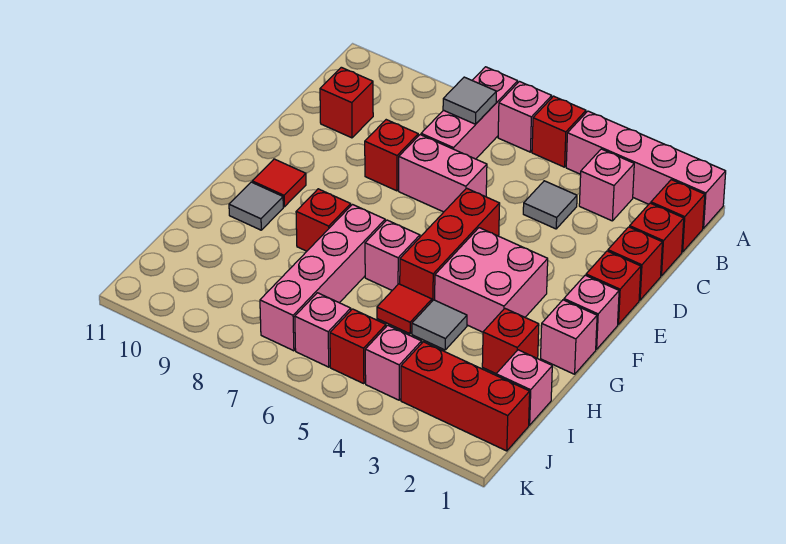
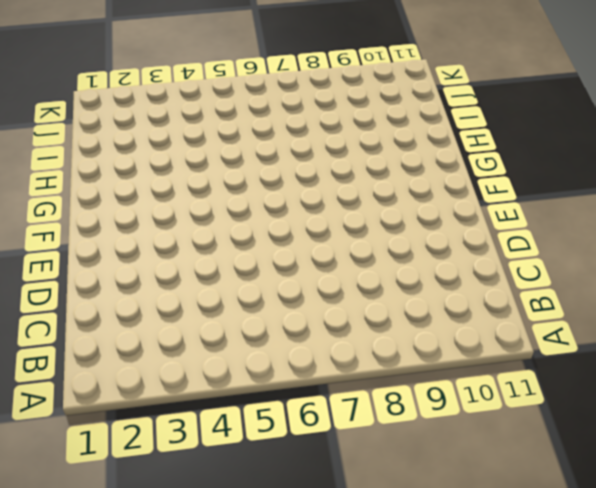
none -> pink brick A1:A4 level 1
none -> red brick A5 level 1
none -> pink brick A6 level 1
none -> pink brick A7:C7 level 1

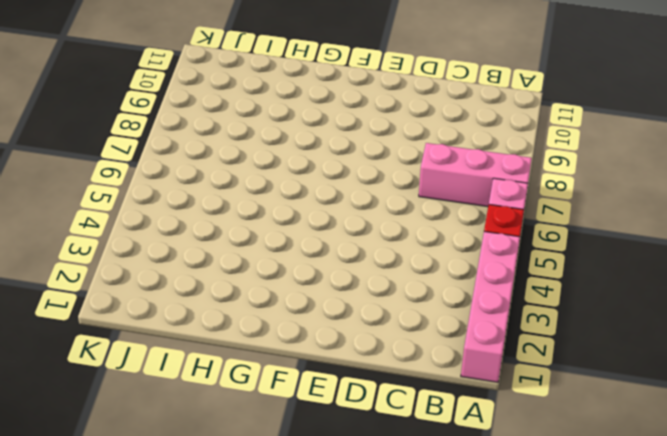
none -> red brick B1 level 1
none -> pink brick B3 level 1
none -> red brick C1 level 1
none -> grey tile C4 level 1

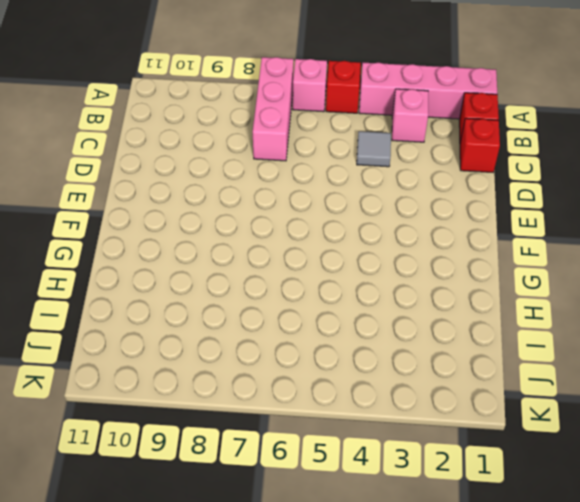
none -> red brick C10 level 1
none -> red brick D1 level 1
none -> pink brick D6:D7 level 1
none -> red brick D8 level 1

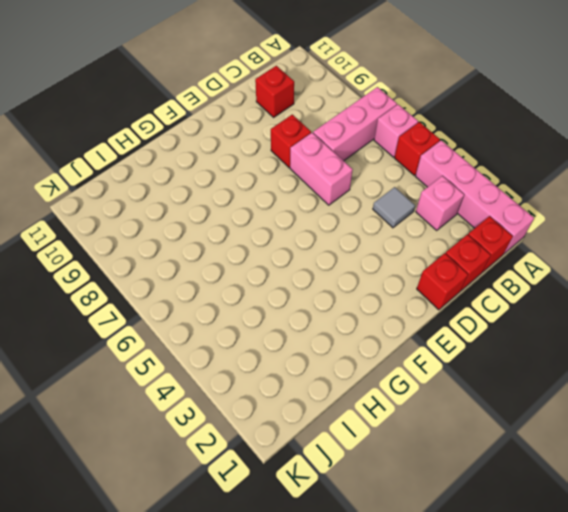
none -> red brick E1 level 1
none -> red brick E5:G5 level 1
none -> pink brick F1 level 1
none -> pink brick F3:G4 level 1

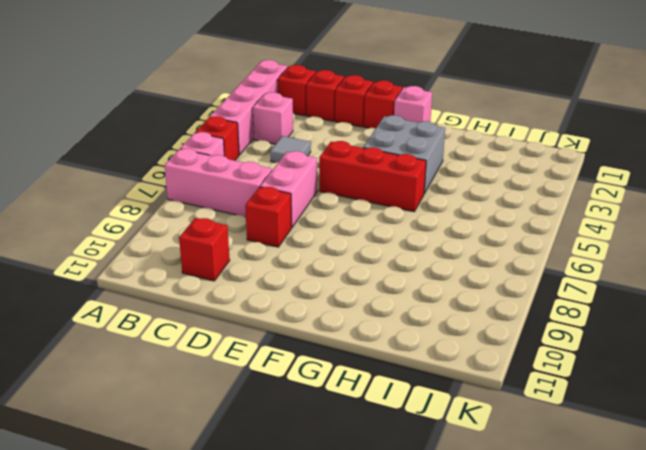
grey brick F3:G4 level 1 -> pink brick F3:G4 level 1
none -> red tile F10 level 1
none -> pink brick G1 level 1
none -> pink brick G6 level 1
none -> pink brick G7:J7 level 1

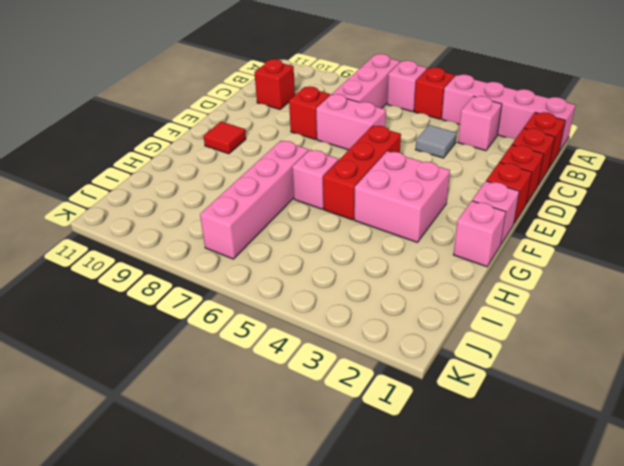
none -> red brick G8 level 1
none -> grey tile G10 level 1
none -> red brick H2 level 1
none -> grey tile H4 level 1

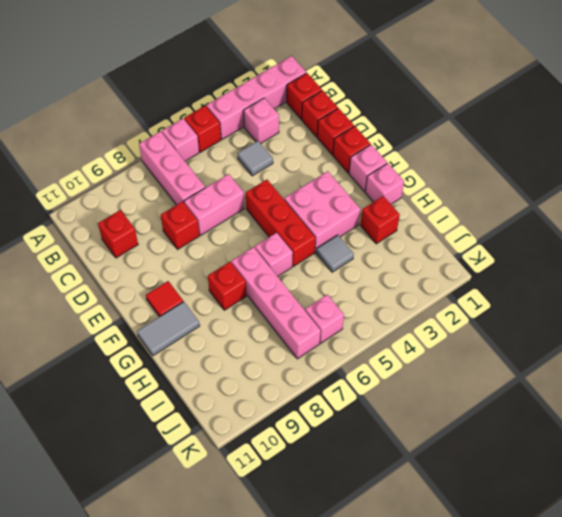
grey tile G10:G11 level 1 -> grey tile G10 level 1
none -> red tile H5 level 1
none -> pink brick I1 level 1
none -> red brick J1:J3 level 1
none -> pink brick J4 level 1

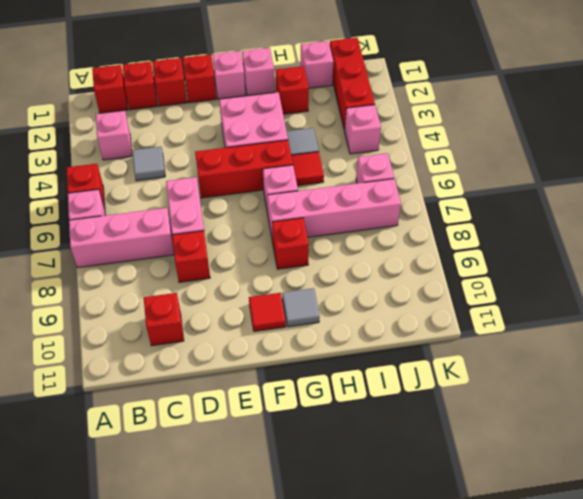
none -> pink brick A1:A4 level 1
none -> red brick J5 level 1
none -> grey tile B7 level 2

